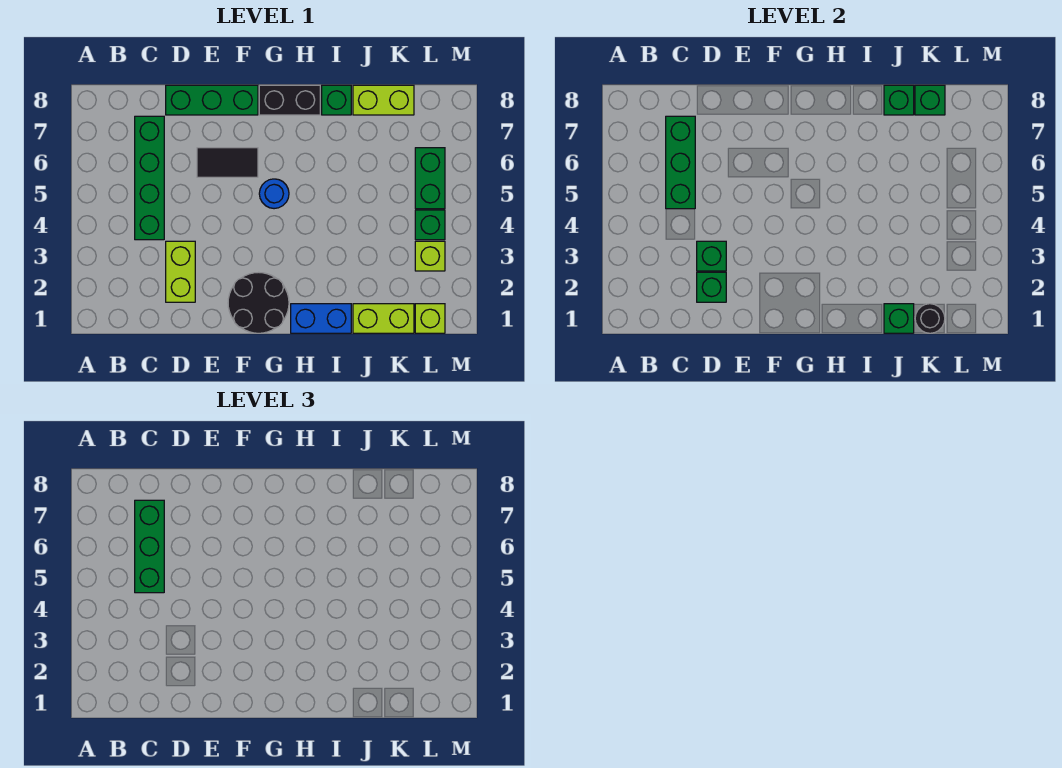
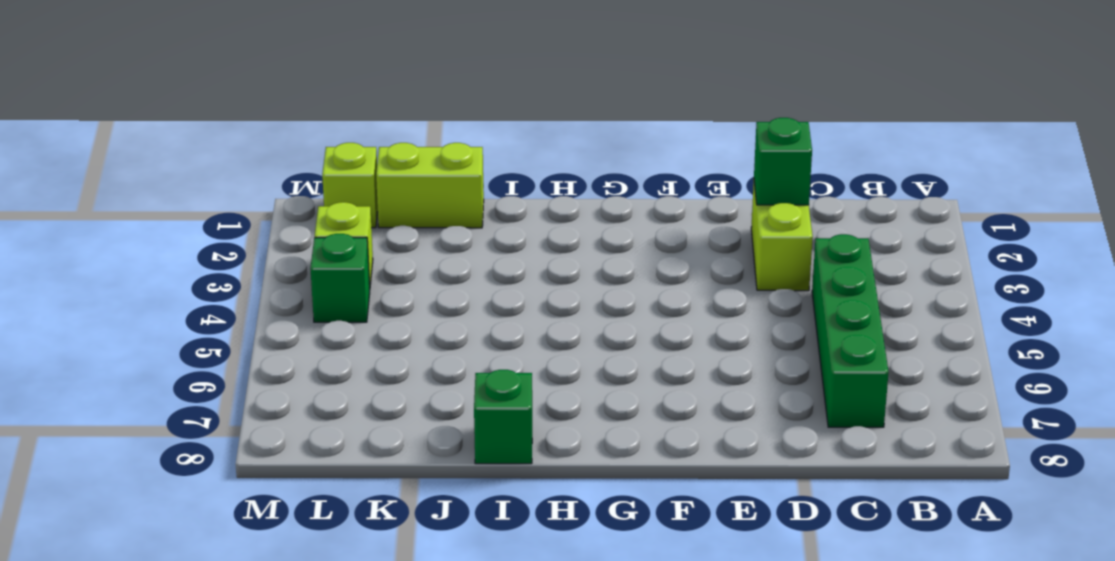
none -> green brick D8:F8 level 1
none -> black tile E6:F6 level 1
none -> black round brick F1:G2 level 1

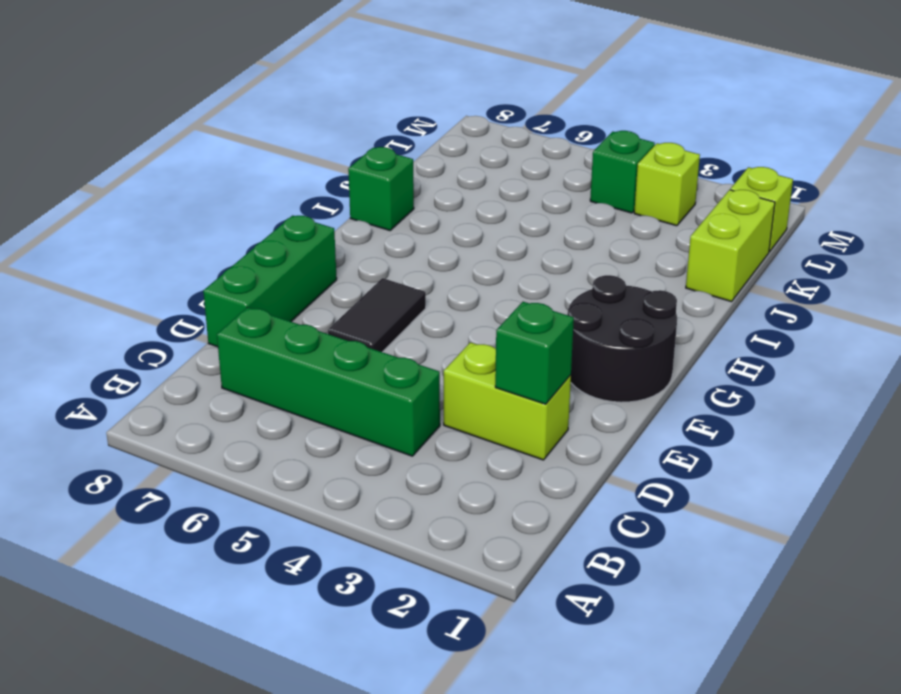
none -> blue round brick G5 level 1
none -> black brick G8:H8 level 1
none -> blue brick H1:I1 level 1

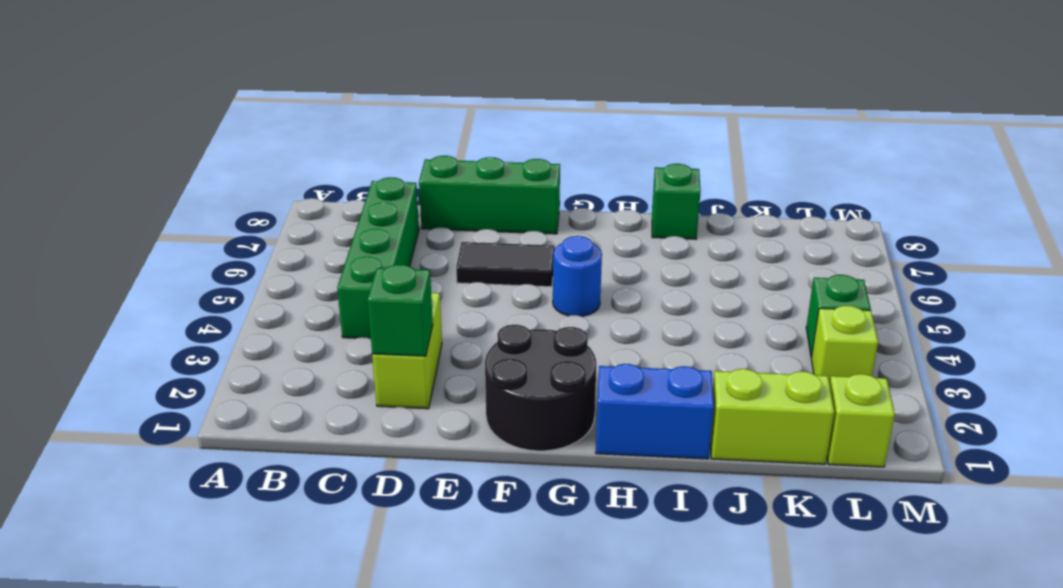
none -> black brick G8:H8 level 1
none -> lime brick J8:K8 level 1
none -> green brick L5:L6 level 1

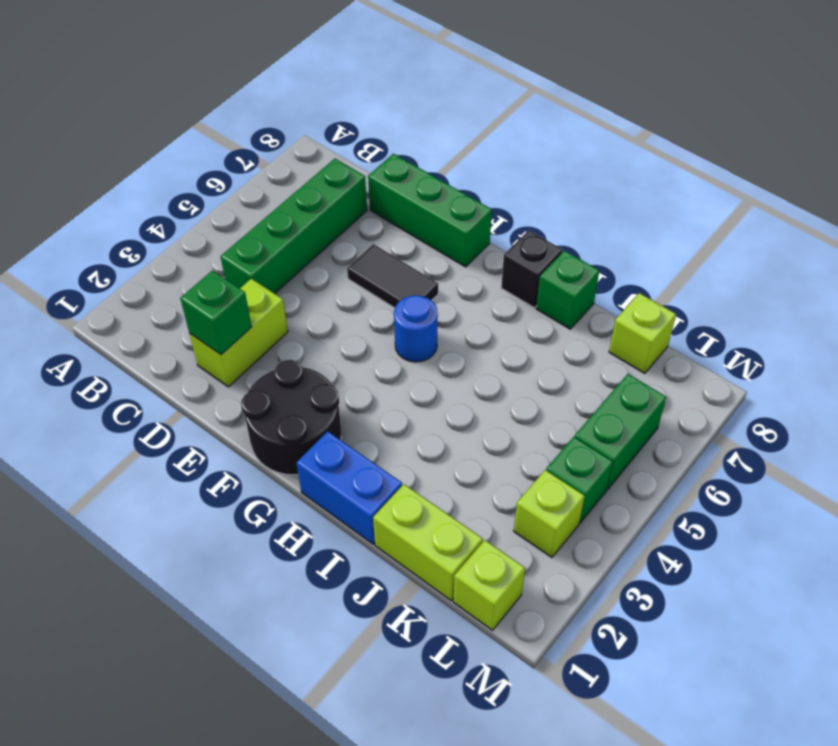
black brick H8 level 1 -> black brick G8:H8 level 1
lime brick K8 level 1 -> lime brick J8:K8 level 1
none -> green brick C5:C7 level 2
none -> green brick D3 level 2
none -> green brick J1 level 2

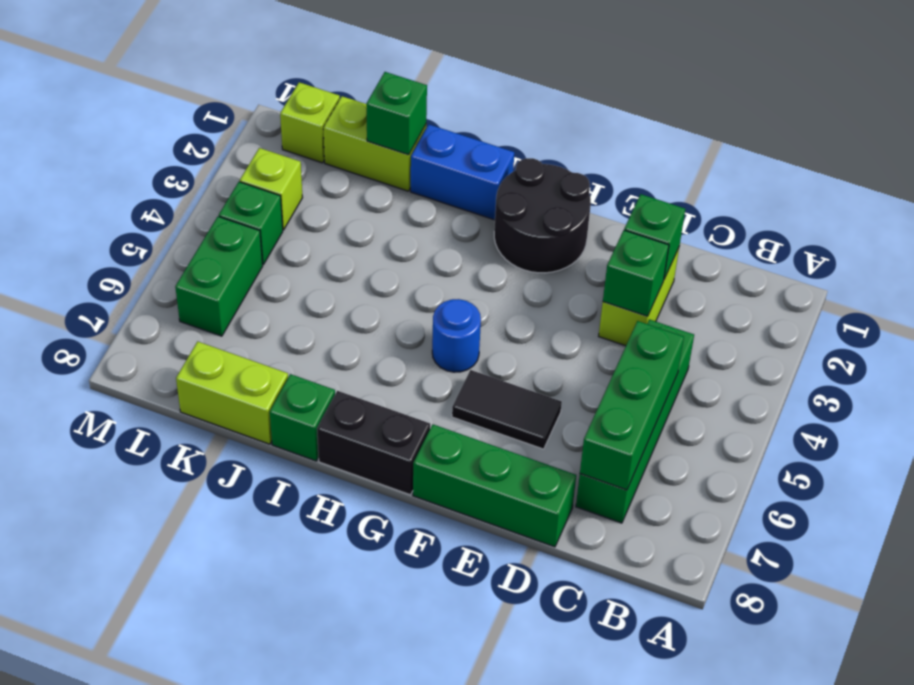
none -> green brick J8 level 2
none -> black round brick K1 level 2
none -> green brick K8 level 2

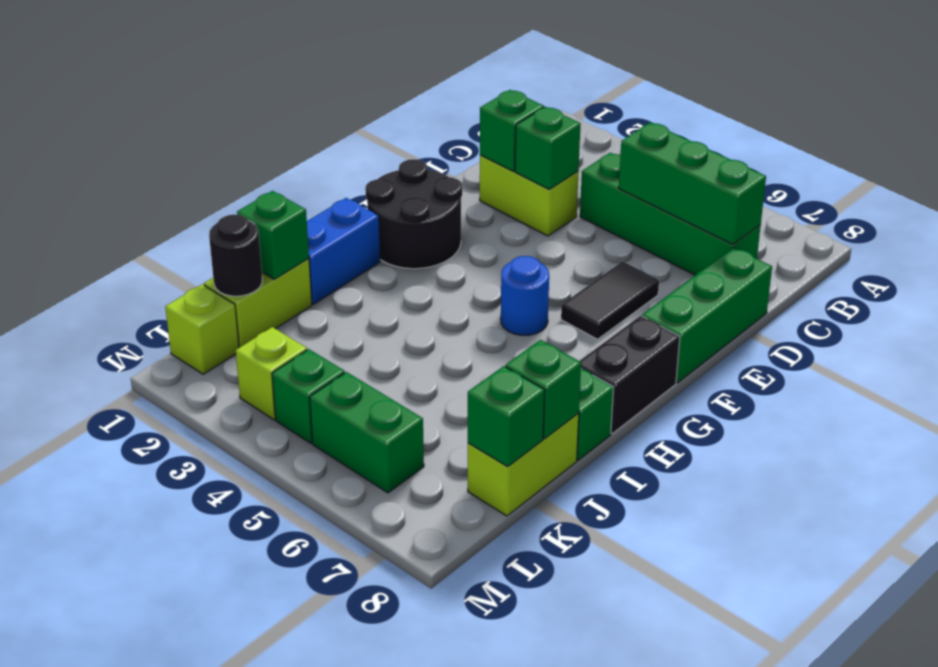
none -> green brick C5:C7 level 3

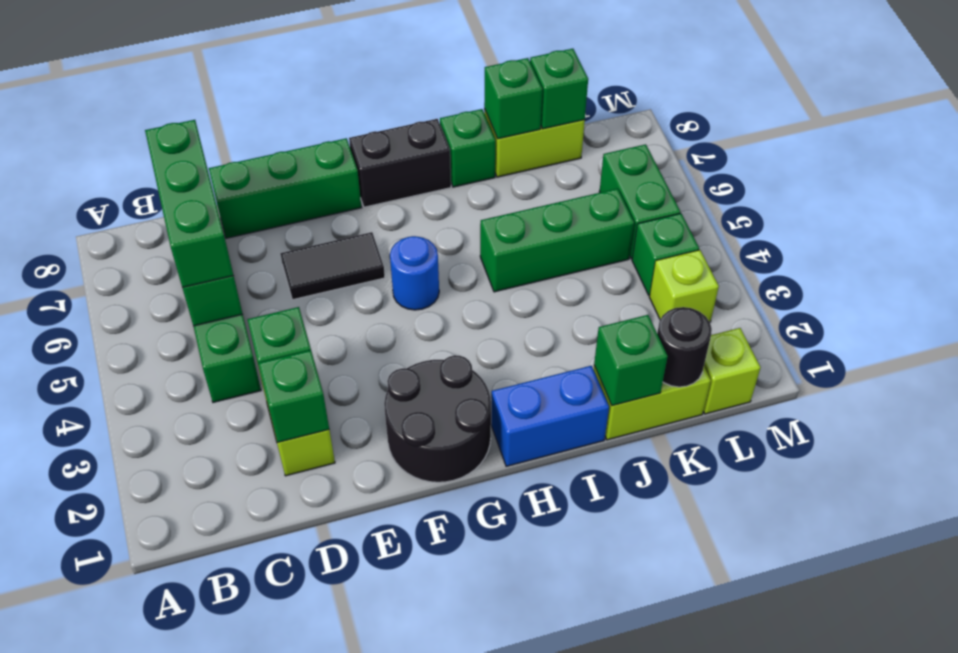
green brick I5:K5 level 1 -> none

